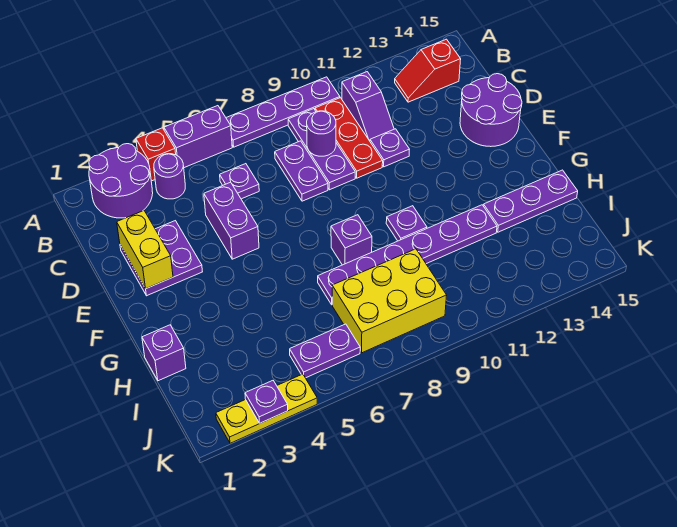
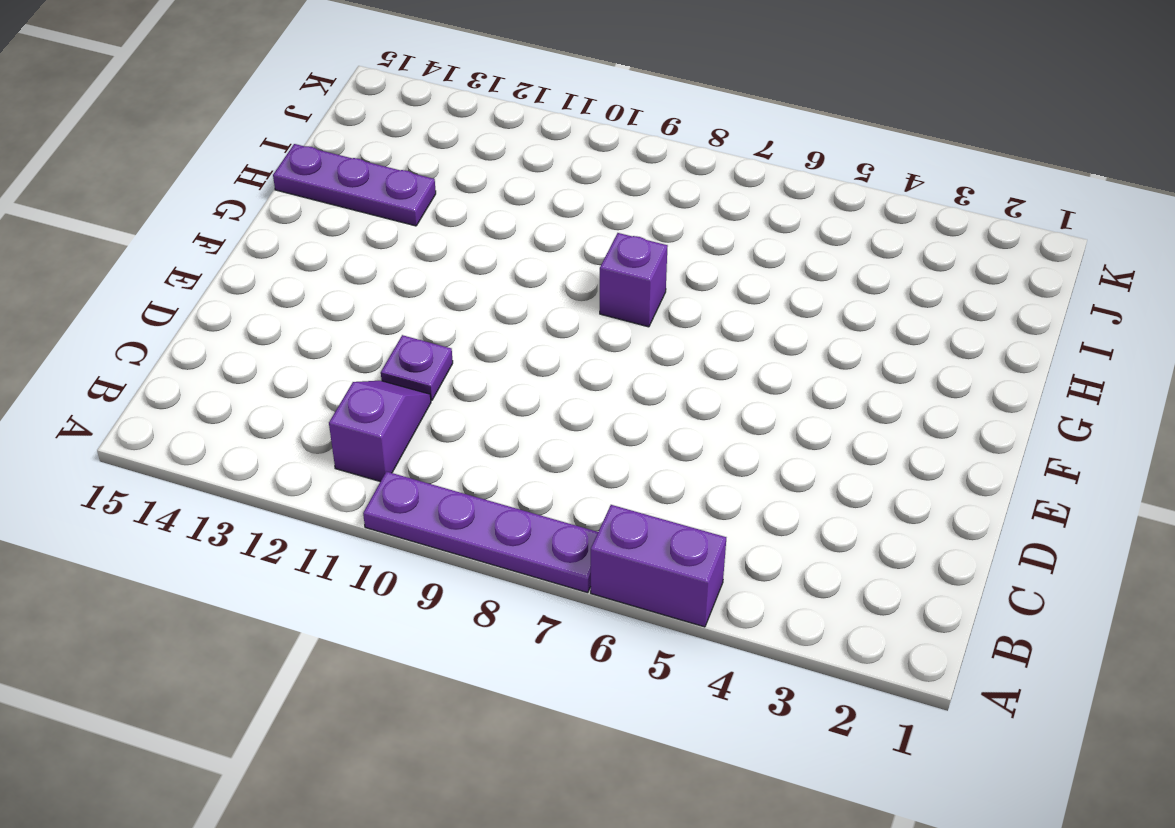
none -> purple round brick A2:B3 level 1
none -> red brick A4 level 1
none -> purple round brick B4 level 1

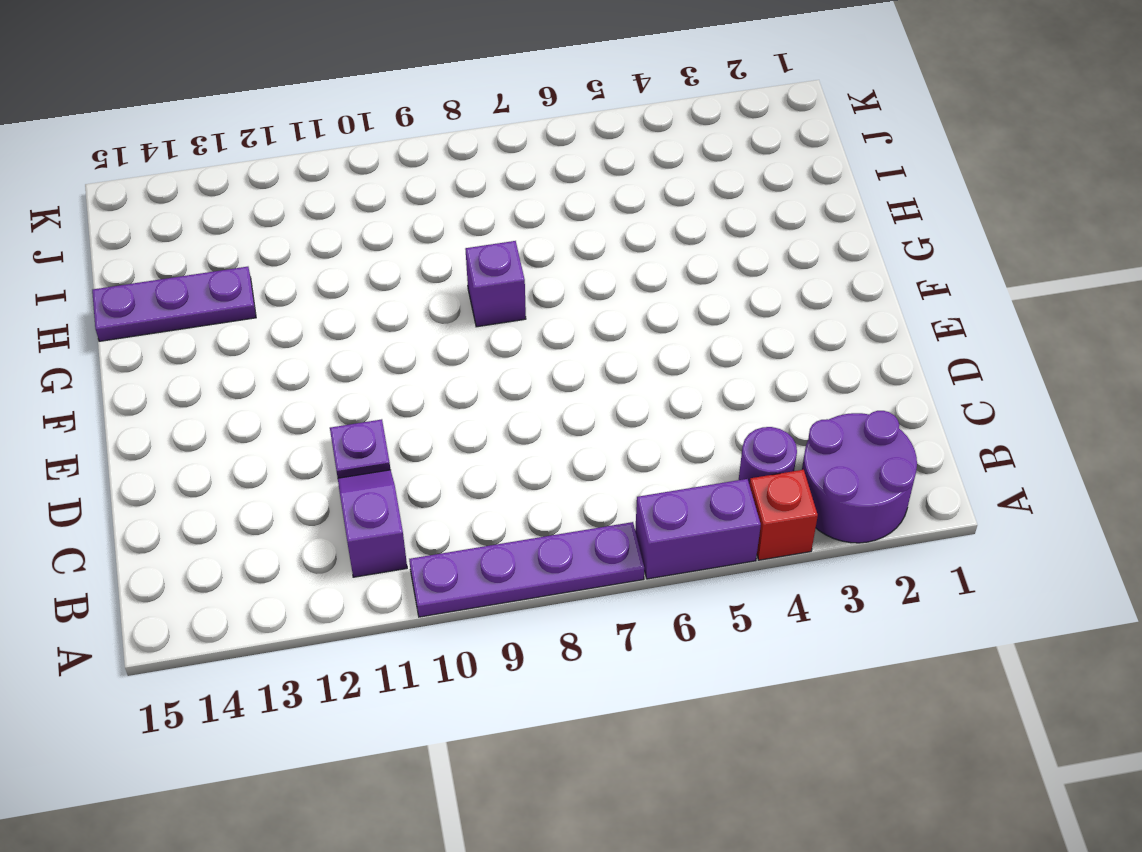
none -> purple plate B9:D9 level 1
none -> red plate B10:D10 level 1
none -> red slope B13:B14 level 1 top 14

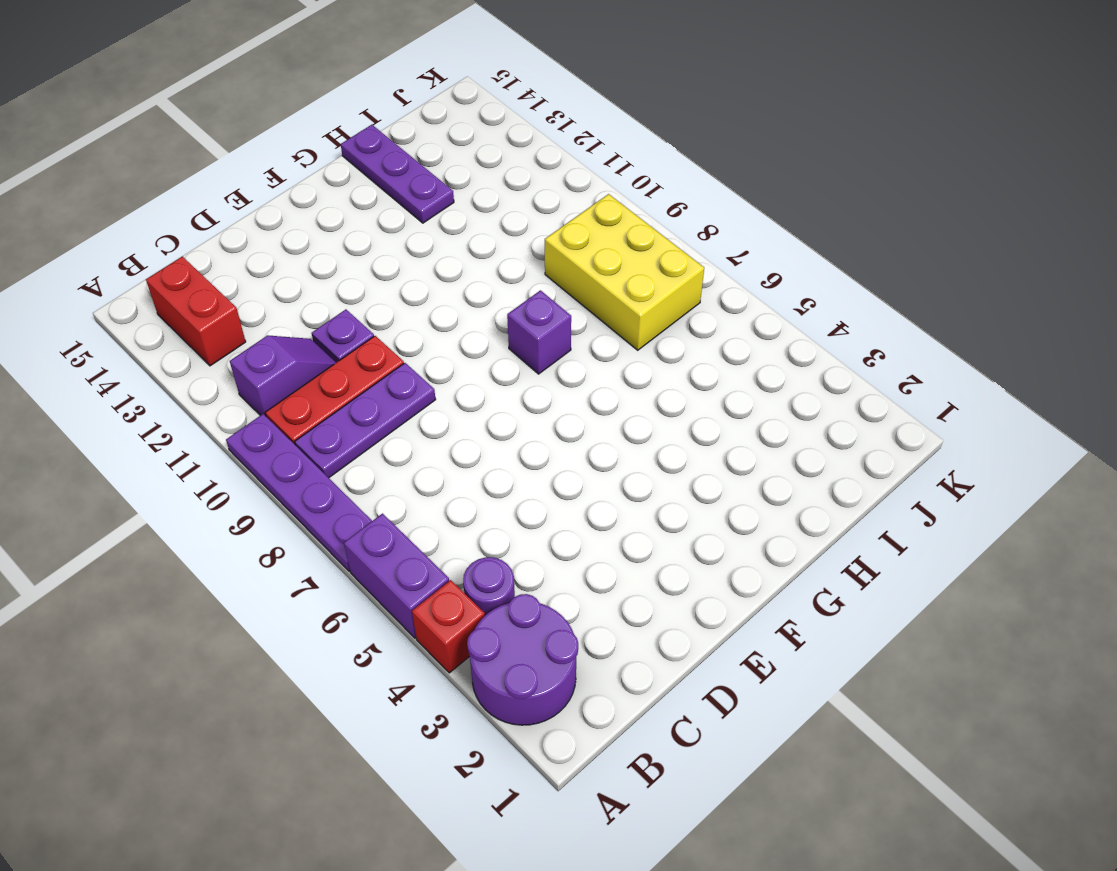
red brick B13:B14 level 1 -> red slope B13:B14 level 1 top 14
none -> purple plate C6 level 1
none -> purple plate C8:D8 level 1
none -> purple plate D2:E3 level 1

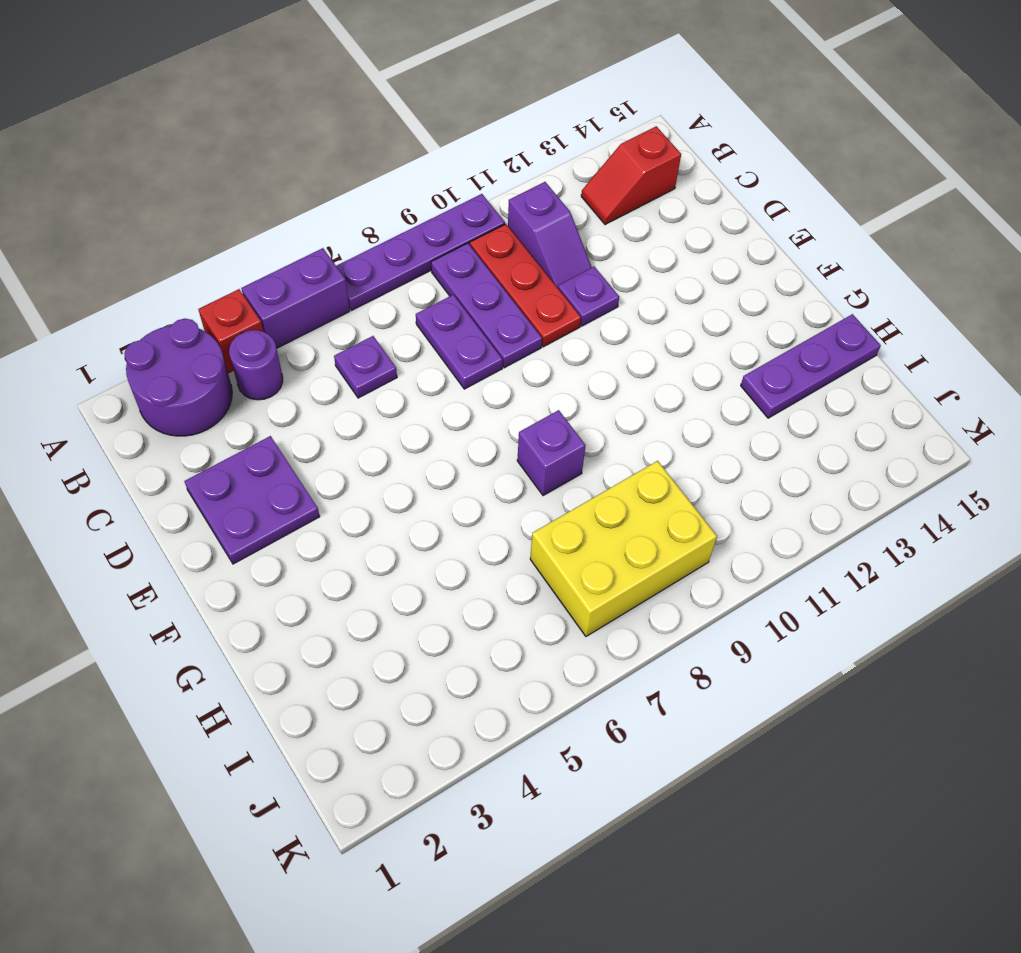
none -> purple brick D5:E5 level 1
none -> purple round brick D14:E15 level 1
none -> purple plate G10 level 1

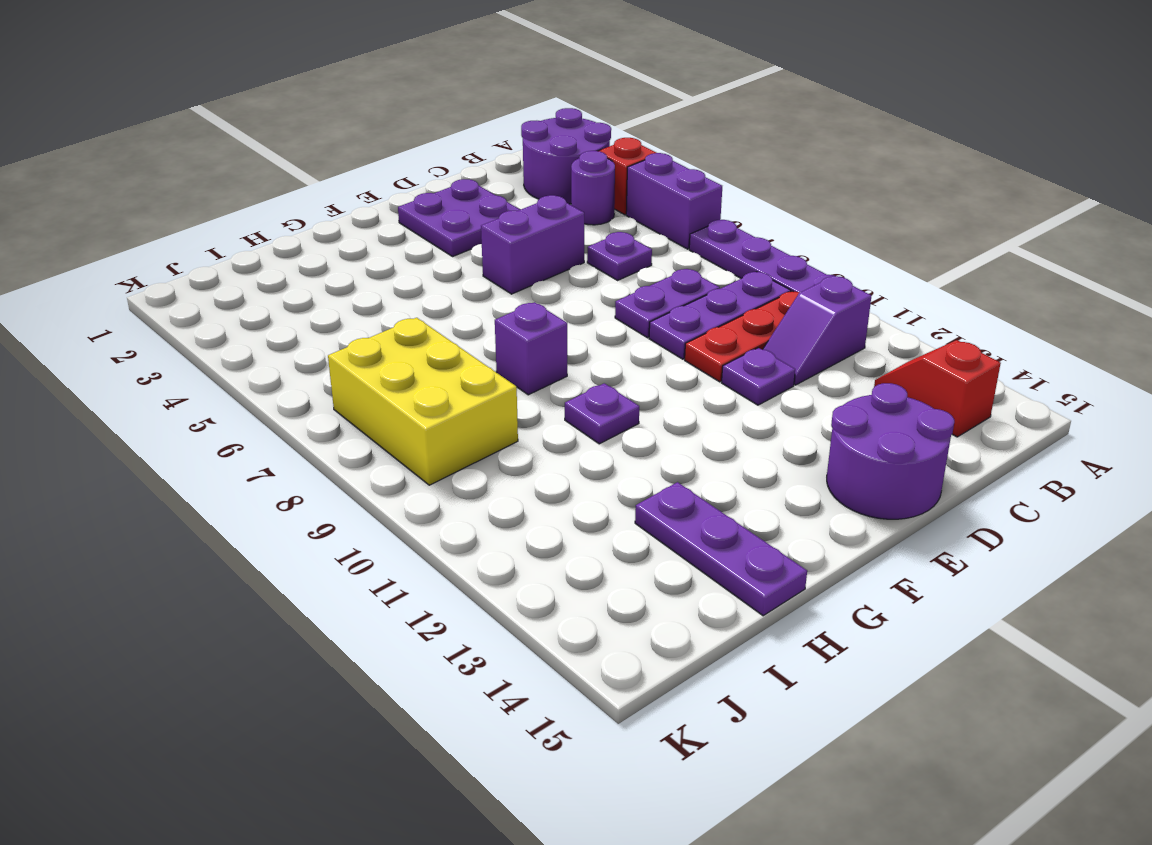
none -> purple brick H1 level 1
none -> purple plate H7:H12 level 1
none -> purple plate J5:J6 level 1

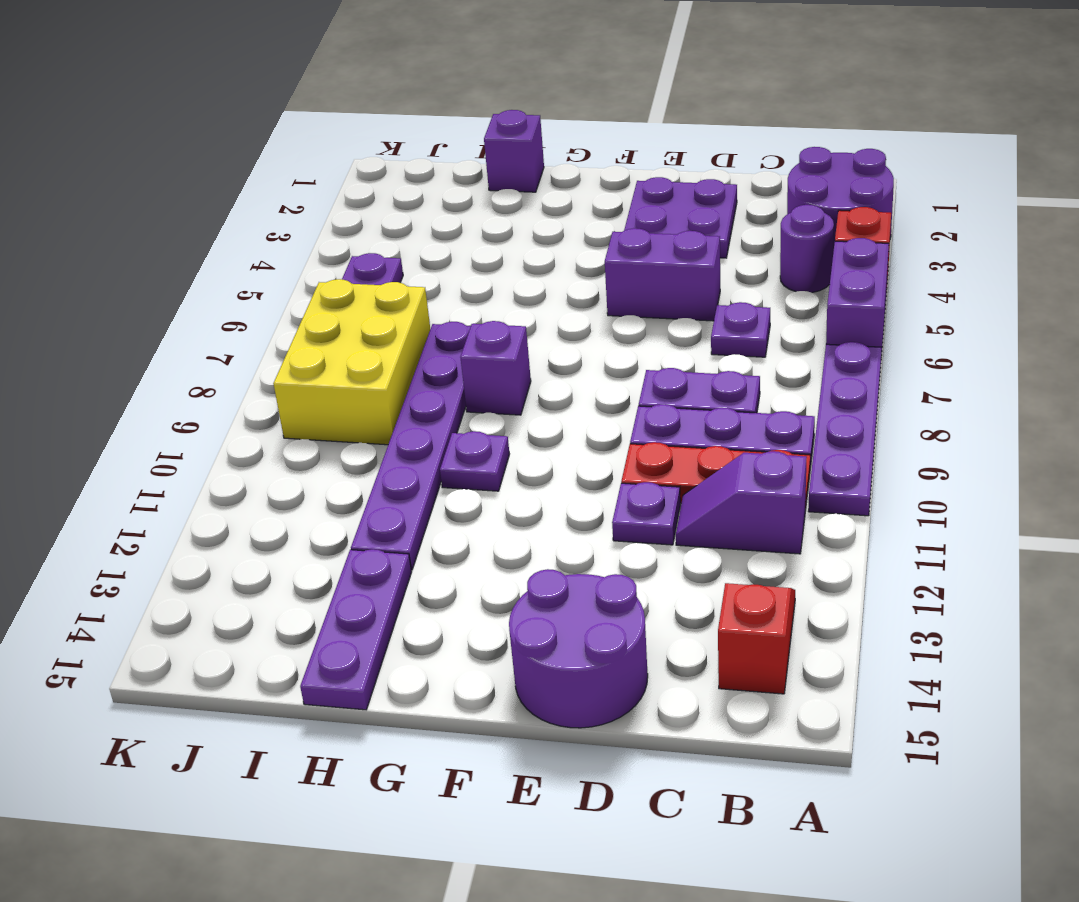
none -> yellow plate K2:K4 level 1
none -> purple round brick C9 level 2
none -> yellow brick D2:E2 level 2

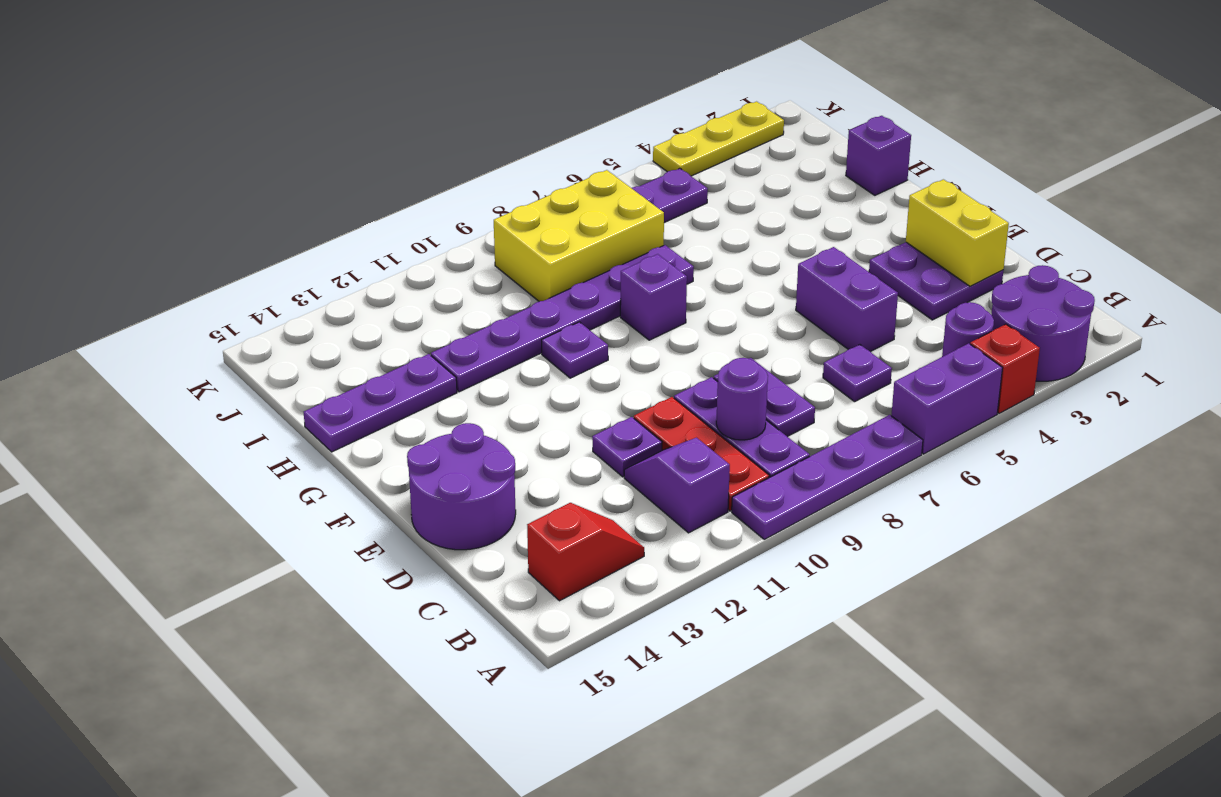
none -> purple plate K3 level 2

